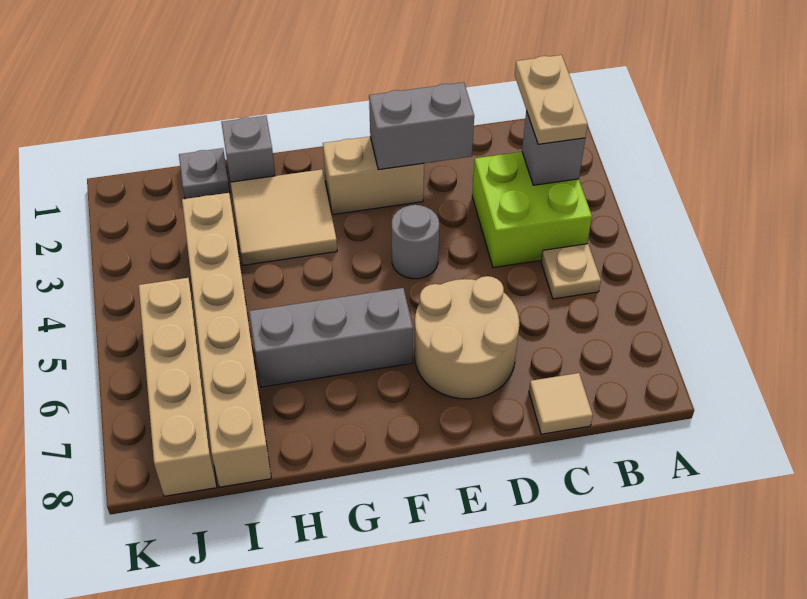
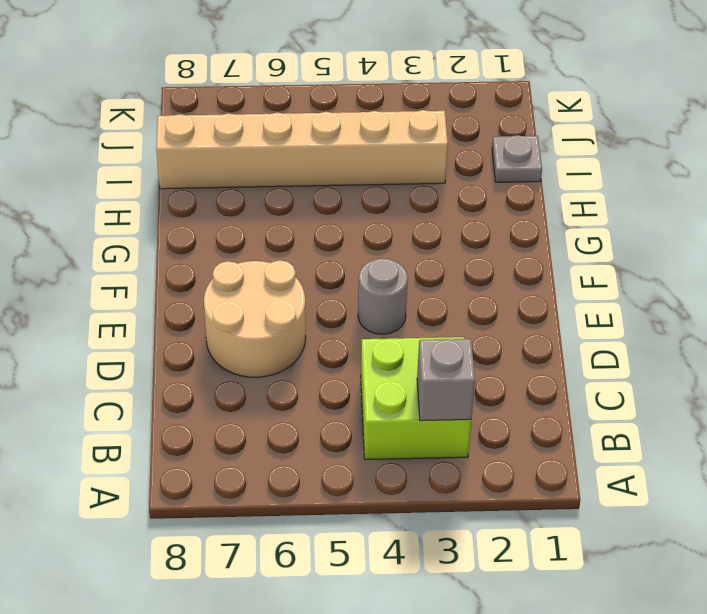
none -> tan plate B5 level 1
none -> tan tile C8 level 1
none -> tan brick E2:F2 level 1

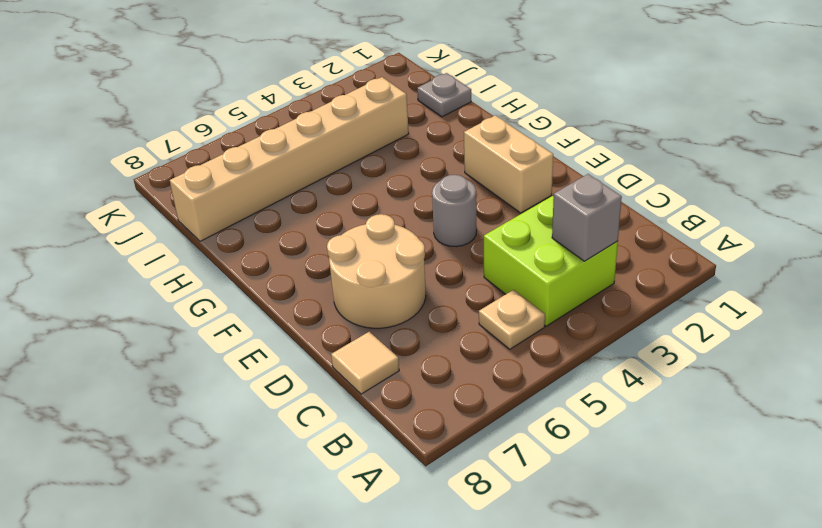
none -> grey brick F6:H6 level 1
none -> tan tile G2:H3 level 1
none -> grey brick H1 level 1

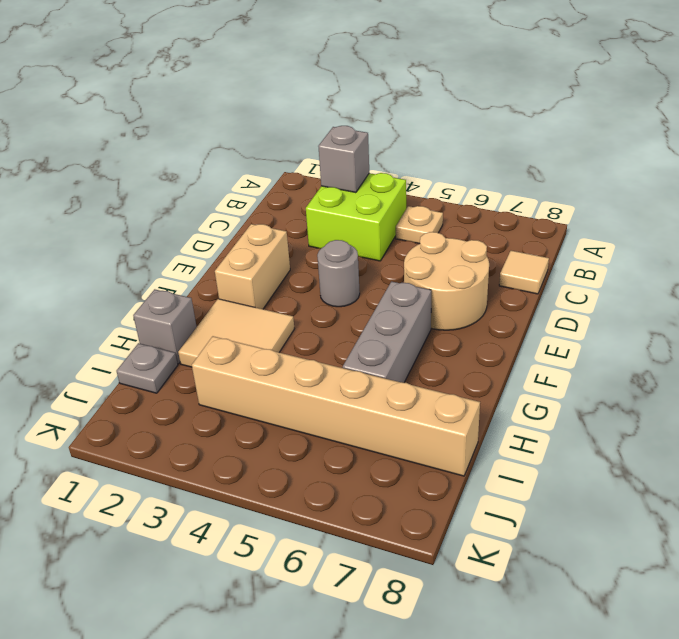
none -> tan brick J5:J8 level 1
none -> grey brick D2:E2 level 2
none -> tan plate B2:B3 level 3

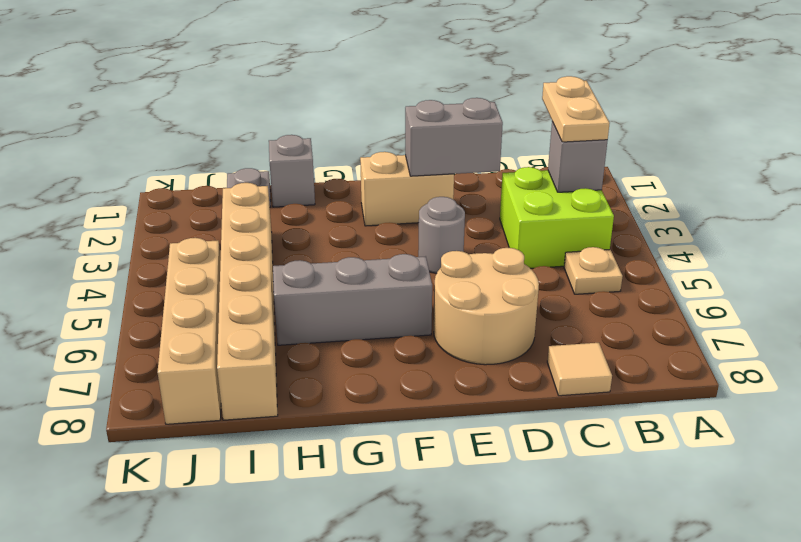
none -> tan tile G2:H3 level 1

